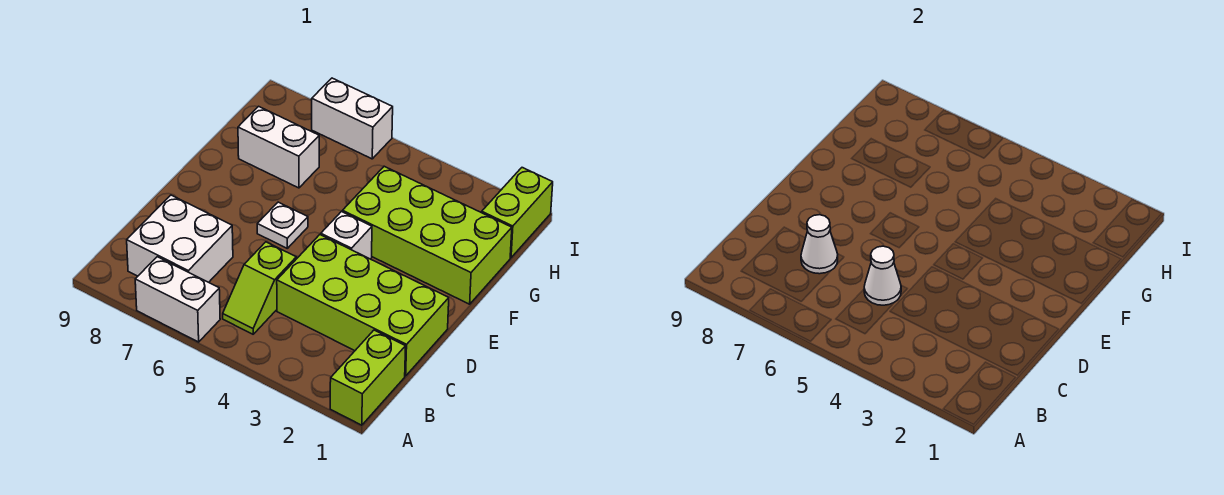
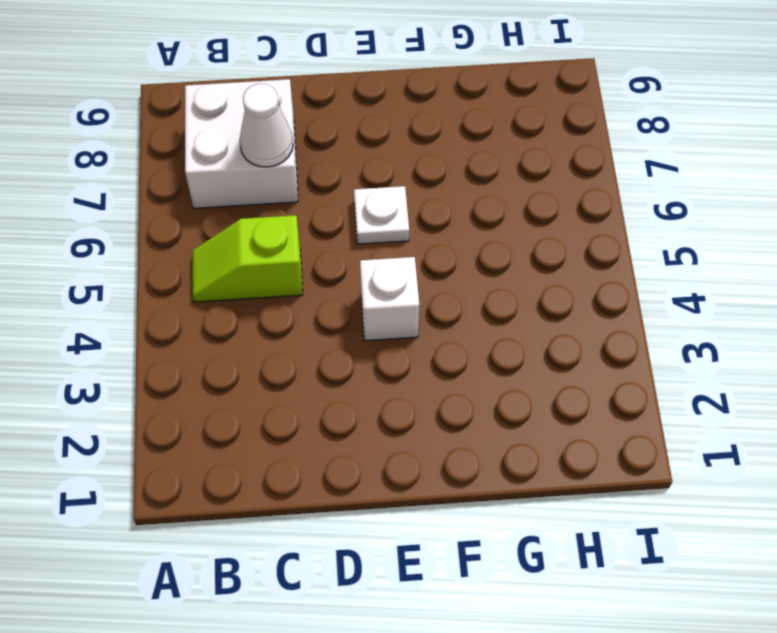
none -> lime brick A1:B1 level 1
none -> white brick A6:A7 level 1
none -> lime brick C1:D4 level 1

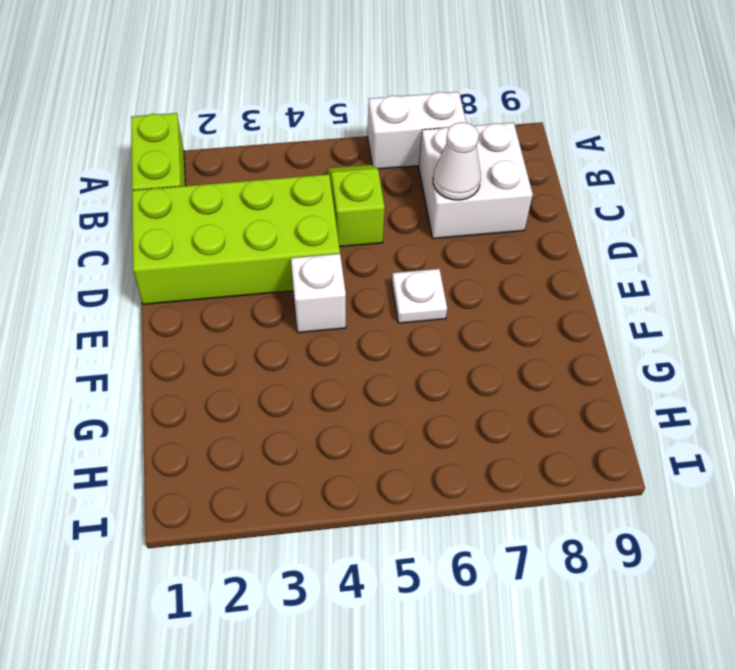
none -> lime brick F1:G4 level 1
none -> white brick G7:G8 level 1
none -> lime brick H1:I1 level 1

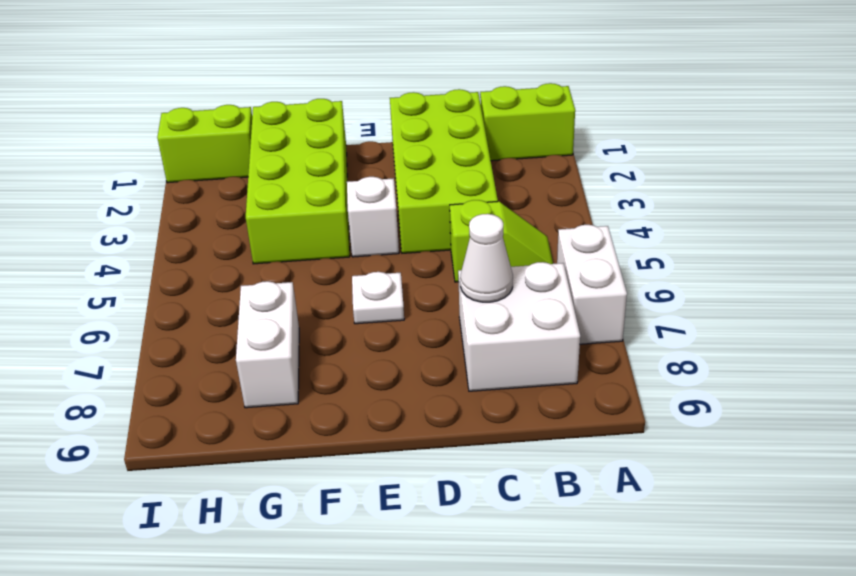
none -> white brick I6:I7 level 1
none -> white cone C5 level 2

